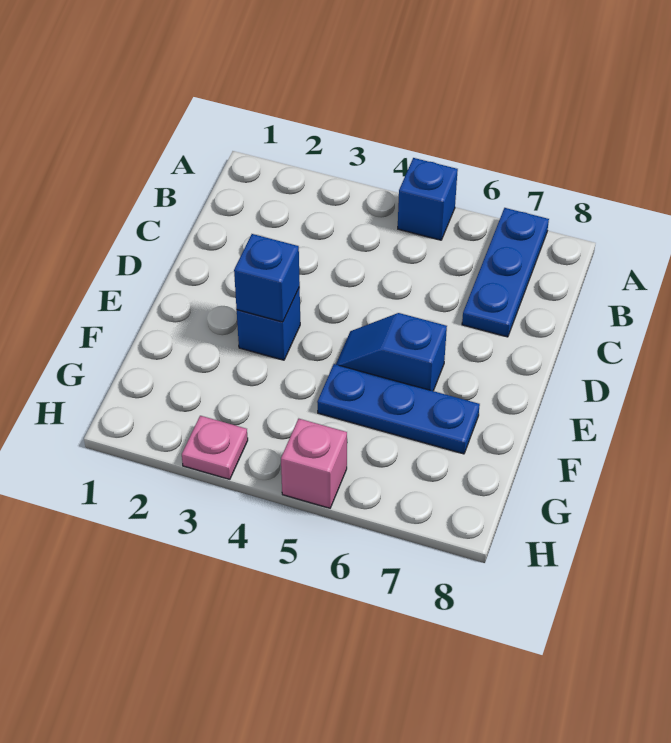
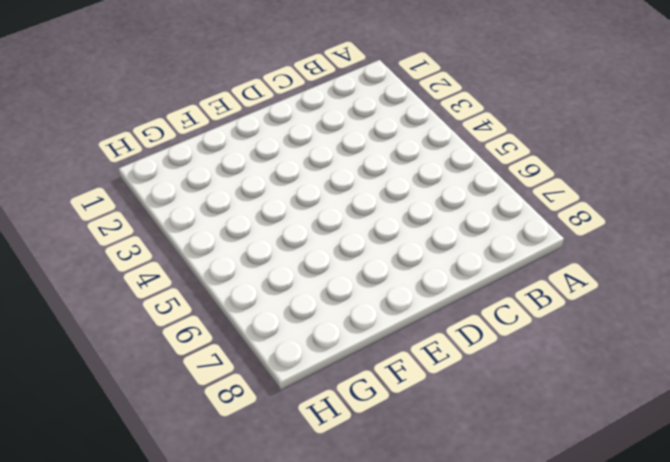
none -> blue brick A5 level 1
none -> blue plate A7:C7 level 1

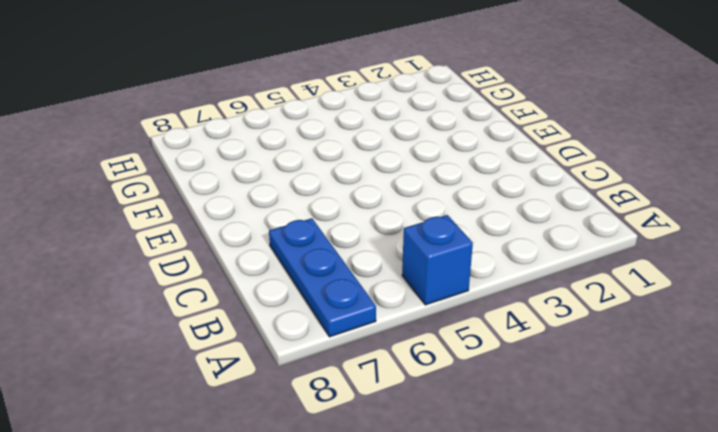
none -> blue brick E3 level 1
none -> blue slope E5:E6 level 1 top 6

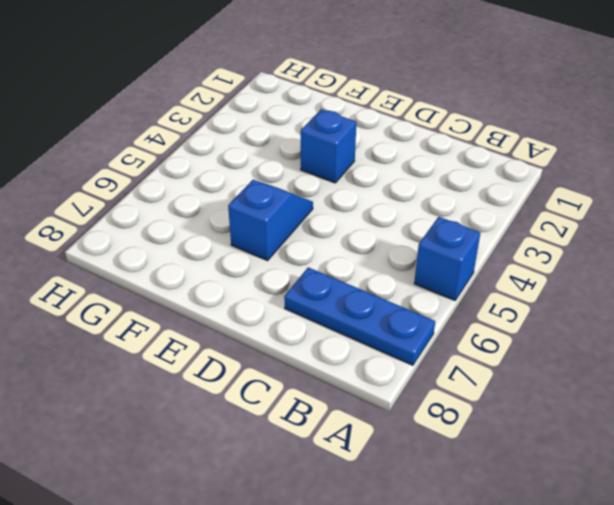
none -> blue plate F5:F7 level 1
none -> pink plate H3 level 1

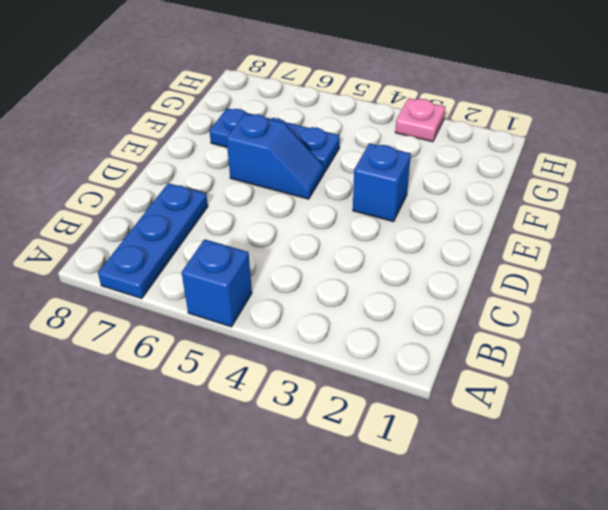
none -> pink brick H5 level 1
none -> blue brick E3 level 2

